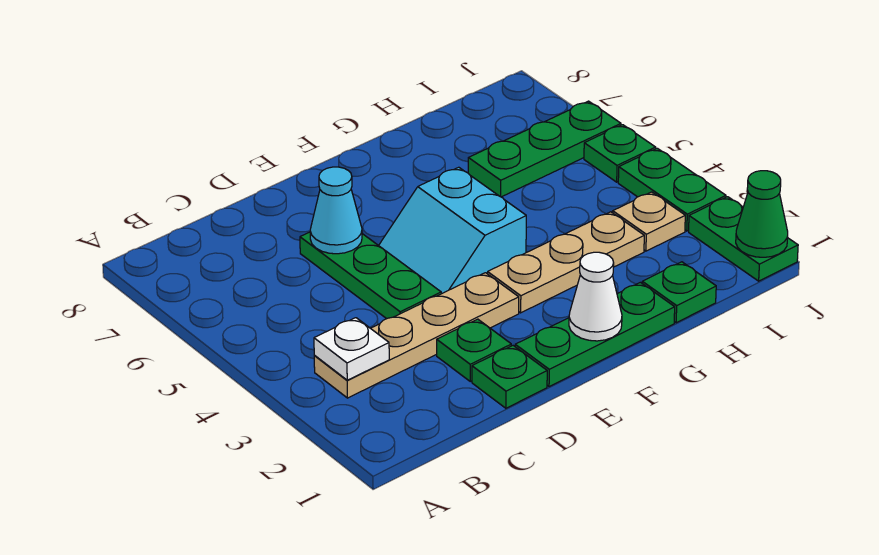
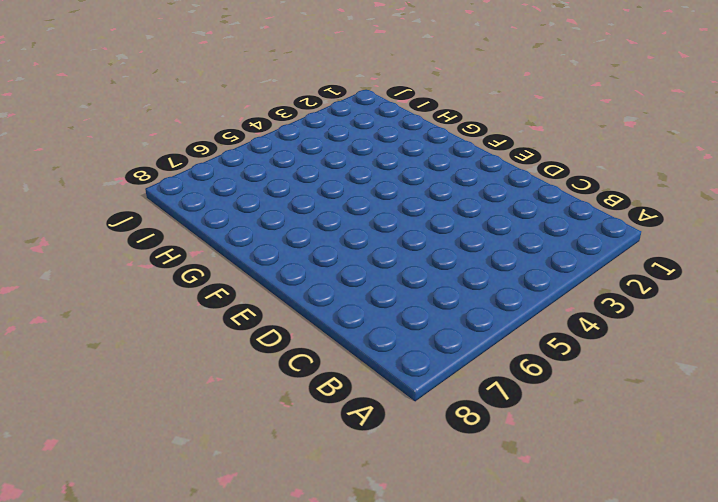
none -> tan plate B3:E3 level 1
none -> green plate D1 level 1
none -> green plate D2 level 1

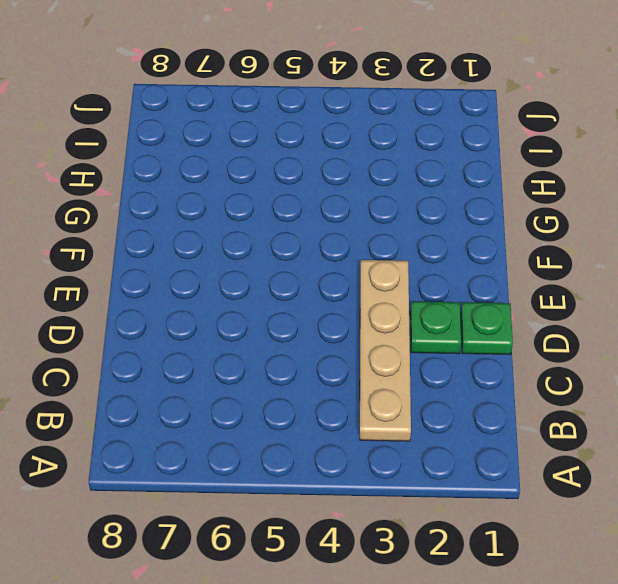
none -> green plate D4:D6 level 1
none -> green plate E1:G1 level 1
none -> cyan slope E4:F5 level 1 top F

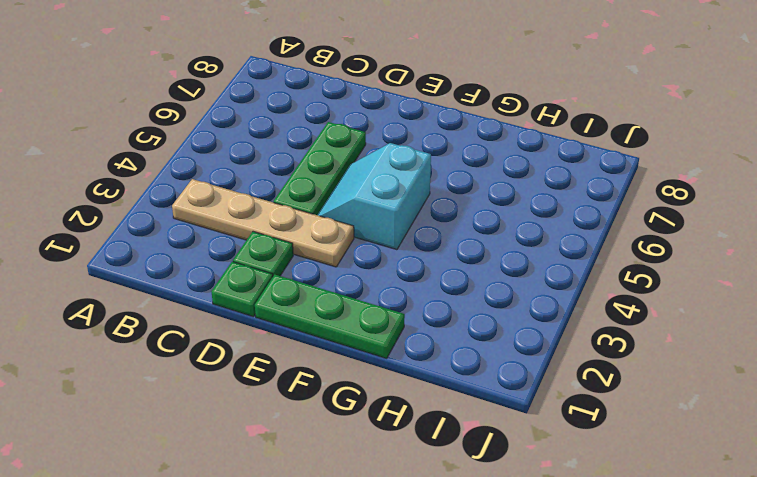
none -> tan plate F3:H3 level 1
none -> green plate H1 level 1
none -> green plate H6:J6 level 1

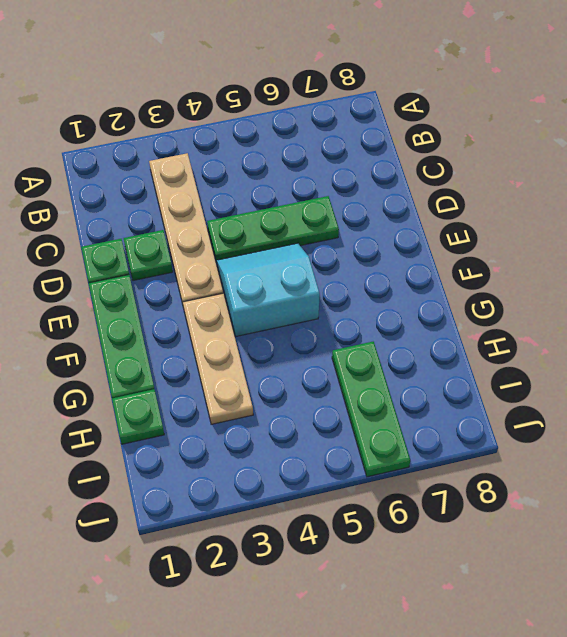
none -> tan plate I3 level 1
none -> green plate J1:J2 level 1
none -> green plate J3:J4 level 1

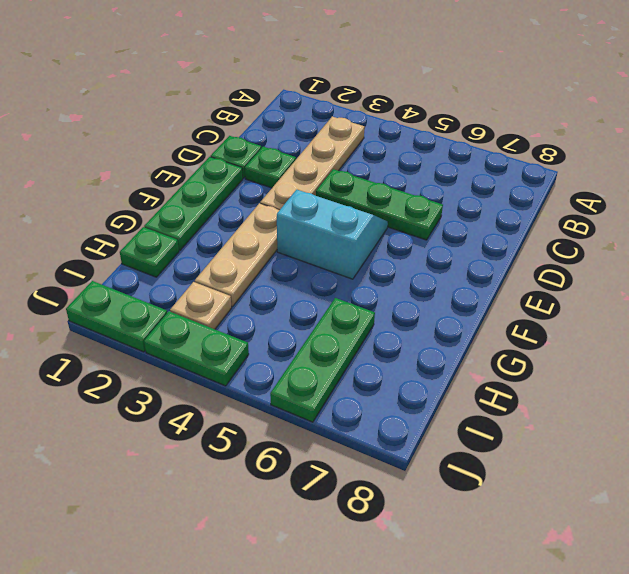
none -> green plate J5 level 1
none -> white plate B3 level 2
none -> cyan cone D6 level 2

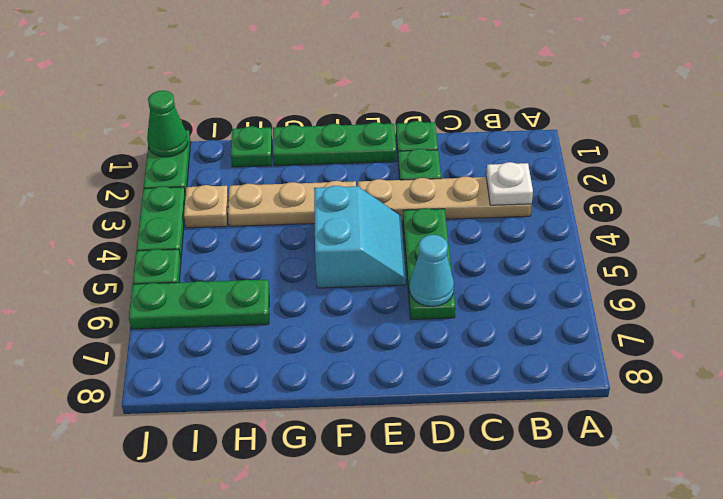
none -> white cone F1 level 2

